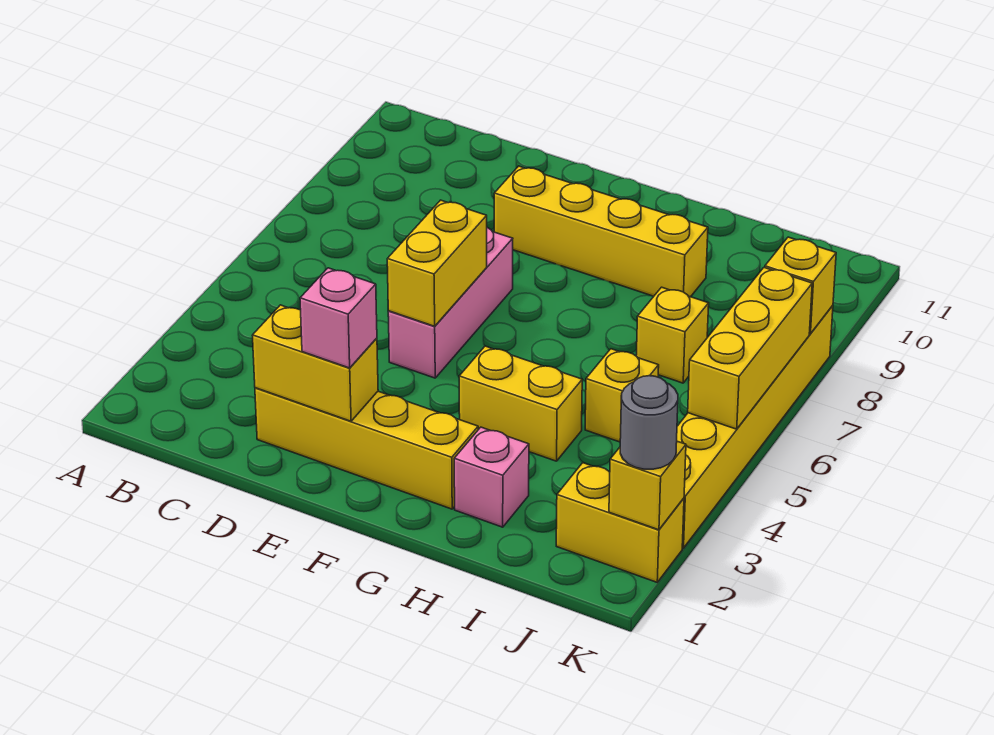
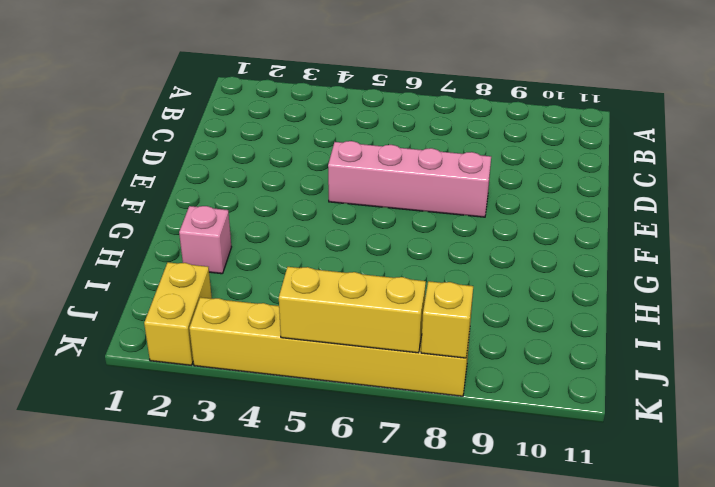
pink brick E5:E8 level 1 -> pink brick E5:E7 level 1
none -> yellow brick D2:G2 level 1
none -> yellow brick E9:H9 level 1
none -> yellow brick G4:H4 level 1

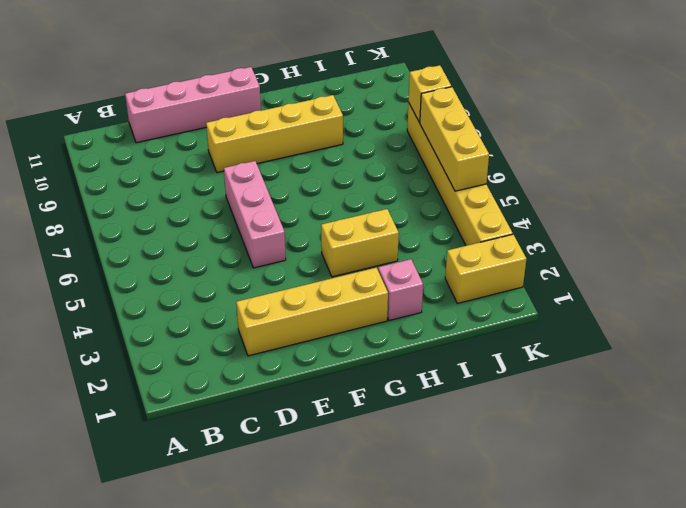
pink brick C11:F11 level 1 -> none
none -> yellow brick I5 level 1
none -> yellow brick I7 level 1
none -> yellow brick D2:E2 level 2

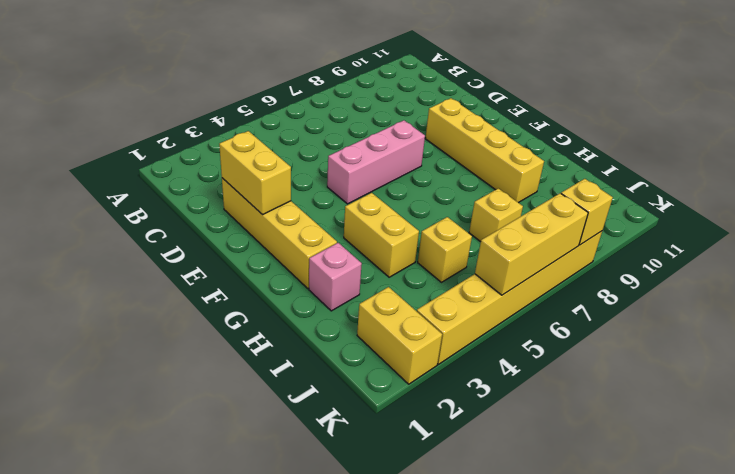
none -> yellow brick E5:E6 level 2
none -> yellow brick K2 level 2
none -> pink brick E2 level 3

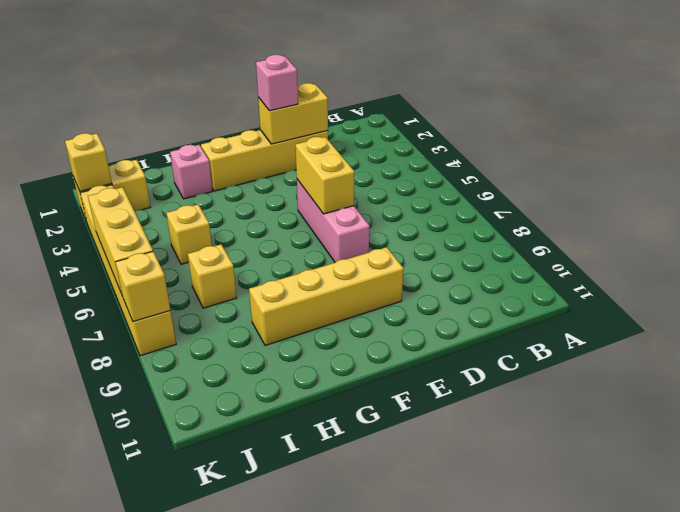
none -> yellow brick G4:H4 level 1
none -> grey round brick K2 level 3

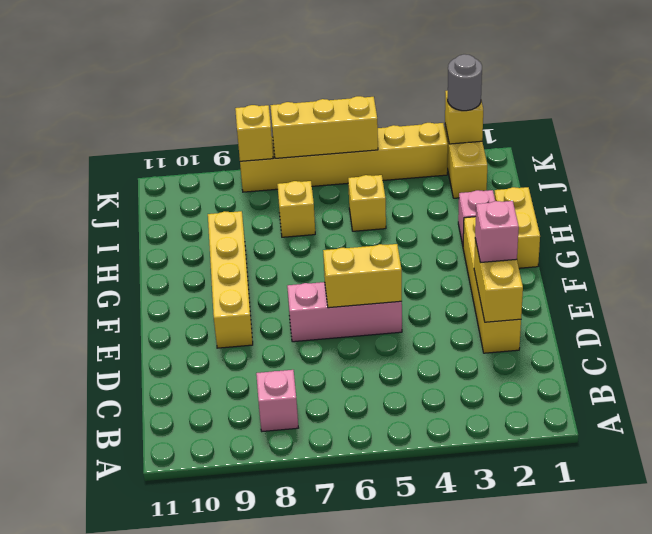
pink brick B8 level 1 -> none
yellow brick G1:H1 level 1 -> yellow brick G4:H4 level 1

